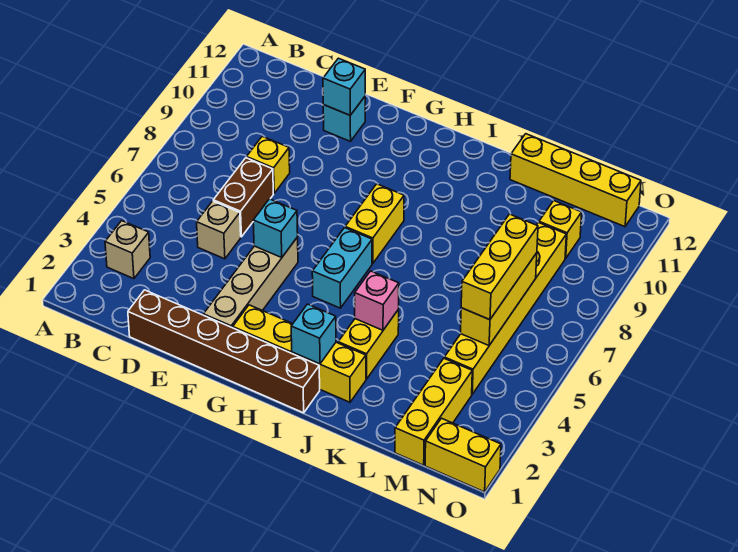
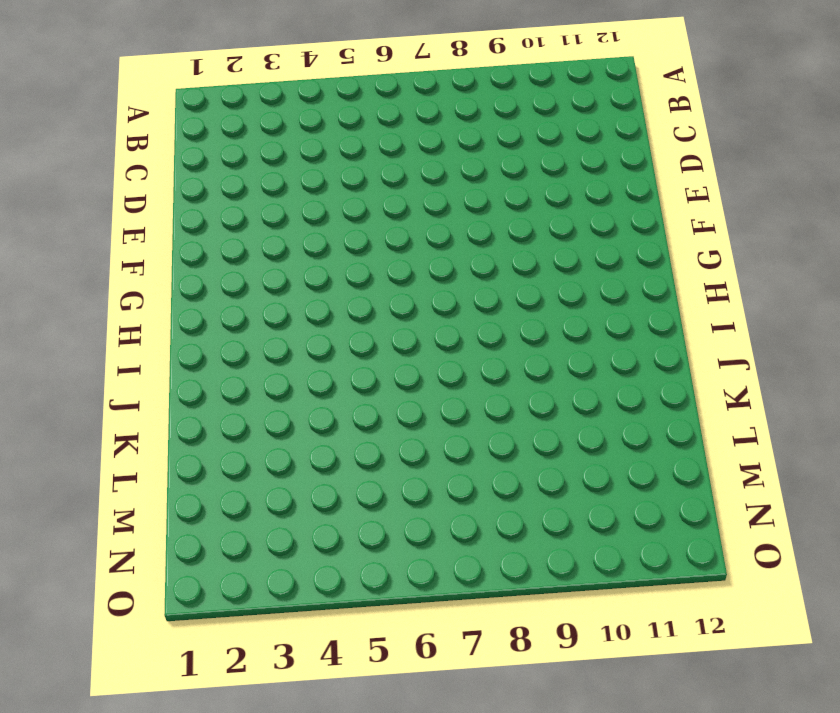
none -> tan brick B3 level 1
none -> brown brick D1:I1 level 1
none -> tan brick D5 level 1

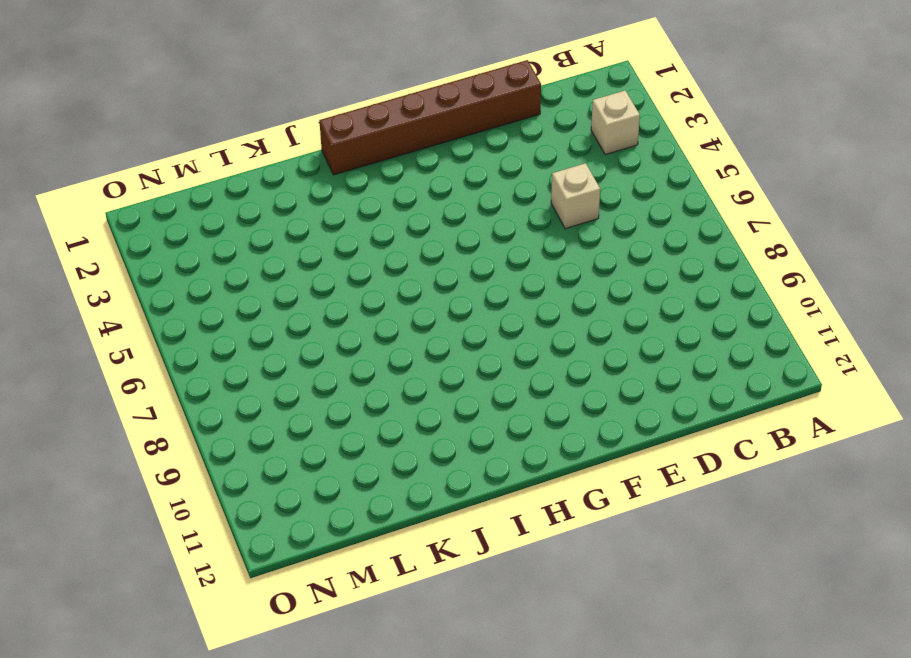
none -> brown brick D6:D7 level 1
none -> yellow brick D8 level 1
none -> cyan brick E11 level 1

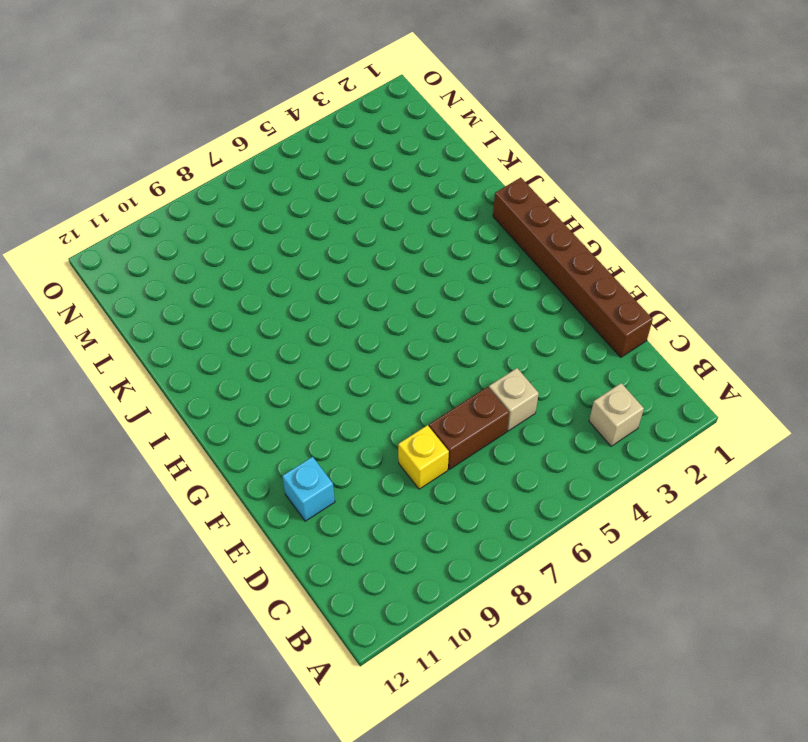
none -> tan brick F2:F5 level 1
none -> yellow brick G2:J2 level 1
none -> cyan brick H5:H6 level 1

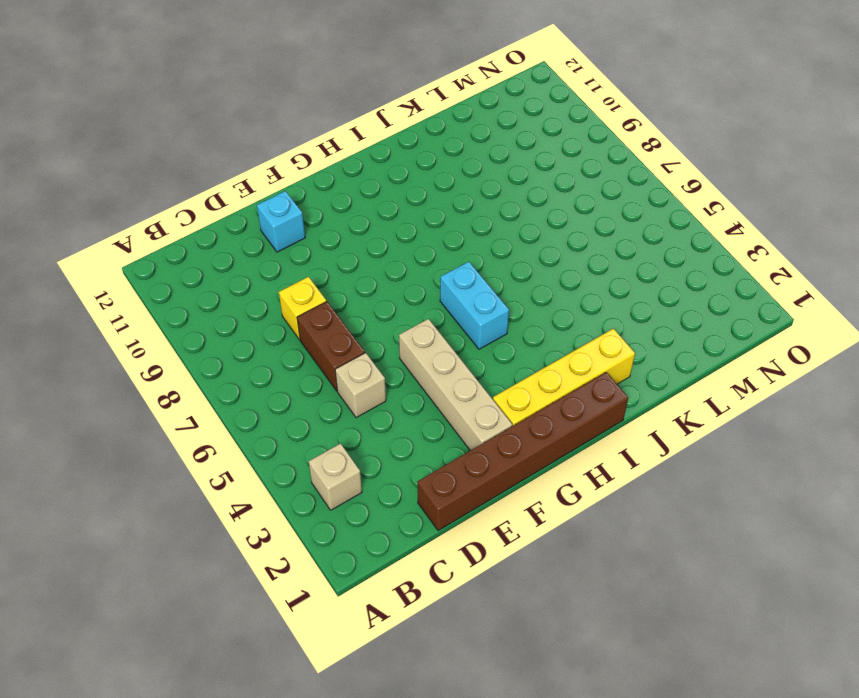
none -> yellow brick H7:H8 level 1
none -> yellow brick J3:J4 level 1
none -> yellow brick K12:N12 level 1

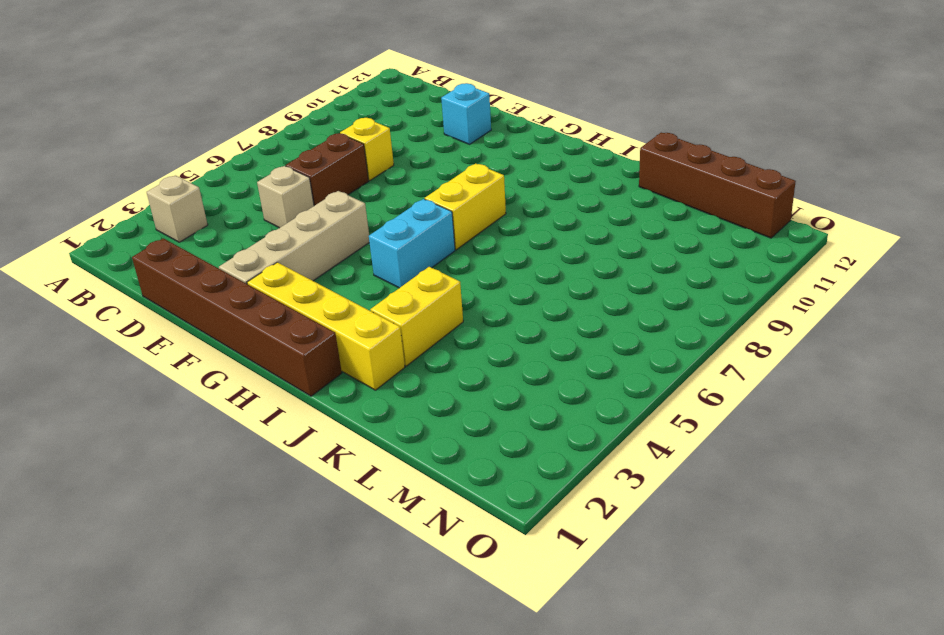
brown brick K12:N12 level 1 -> yellow brick K12:N12 level 1
none -> yellow brick M1:M3 level 1
none -> yellow brick M4:M9 level 1
none -> yellow brick M10 level 1

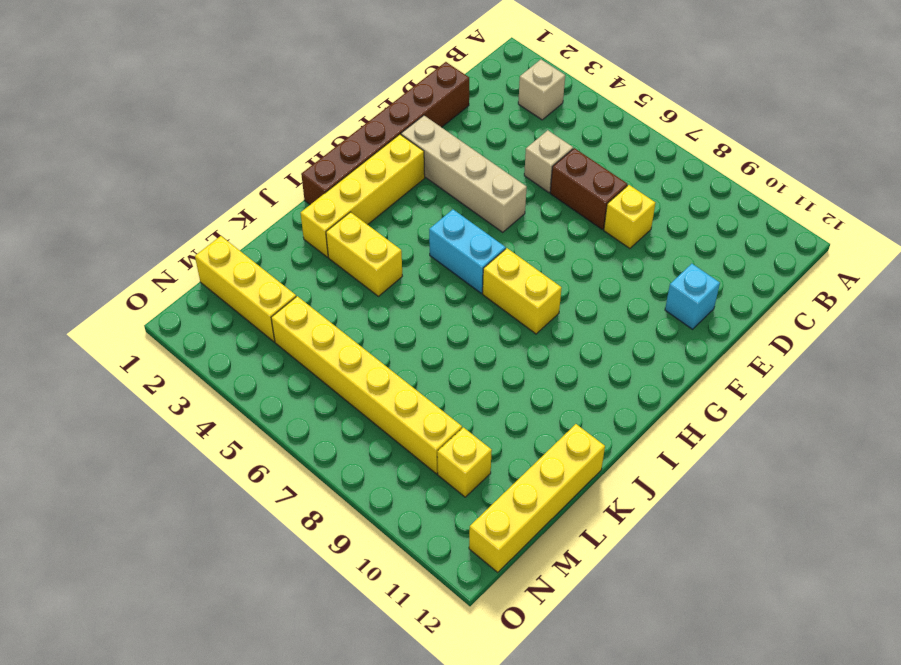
none -> yellow brick N1:O1 level 1
none -> cyan brick E11 level 2
none -> cyan brick F5 level 2

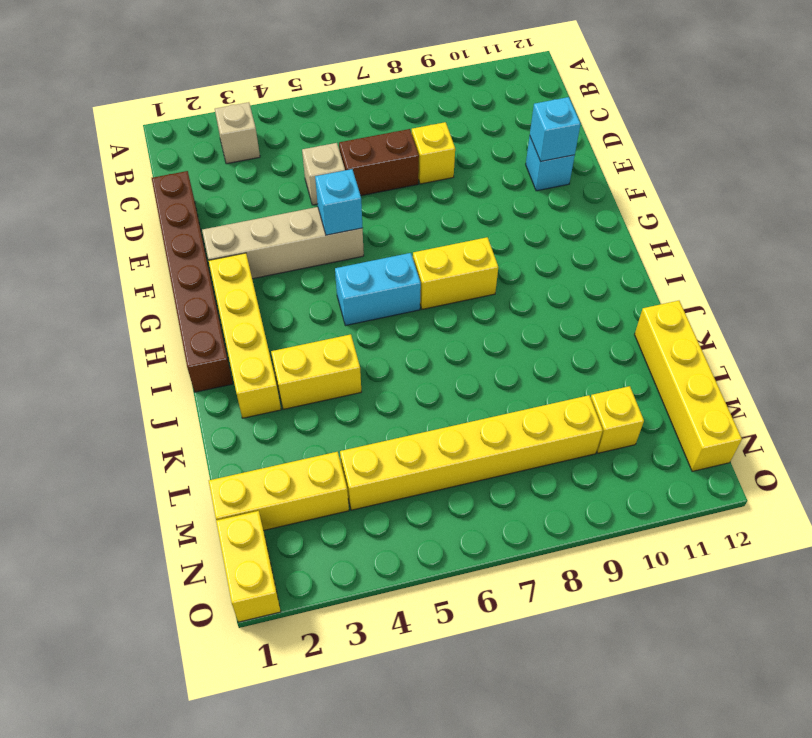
none -> cyan brick I2 level 2
none -> pink brick J4 level 2
none -> yellow brick M5:M7 level 2

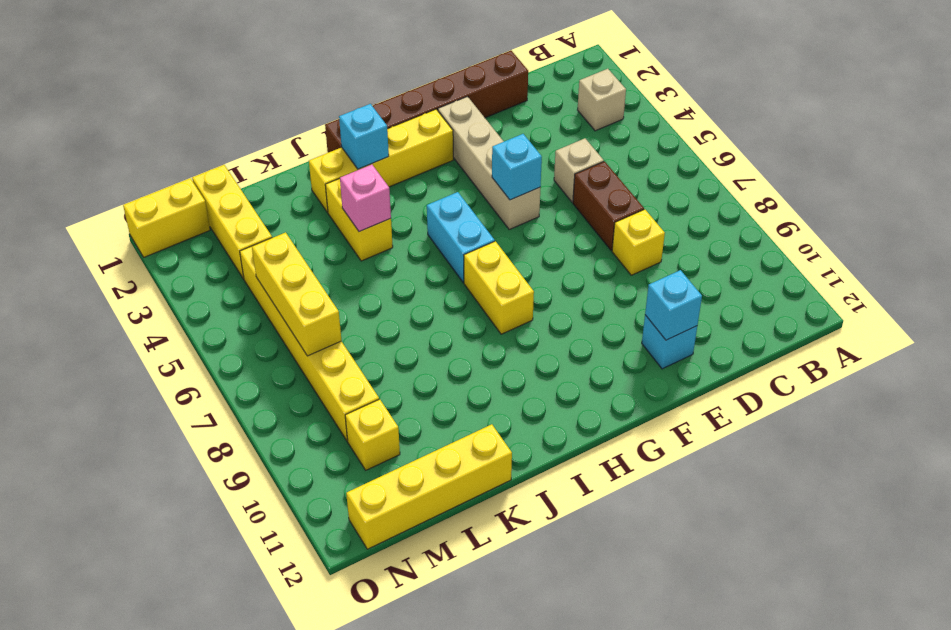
none -> yellow brick M5:M7 level 3

